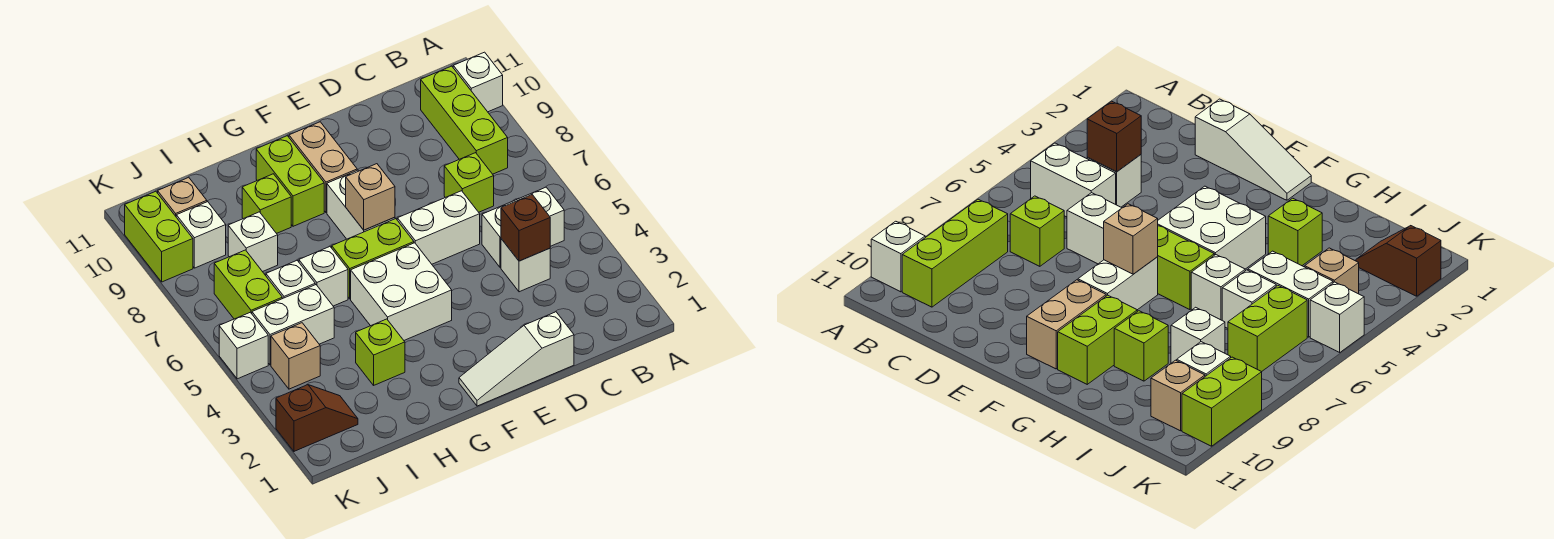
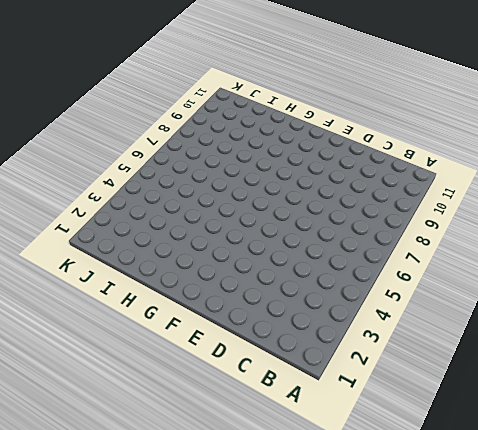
none -> white brick A10 level 1
none -> white brick B5:C5 level 1
none -> lime brick B8:B10 level 1

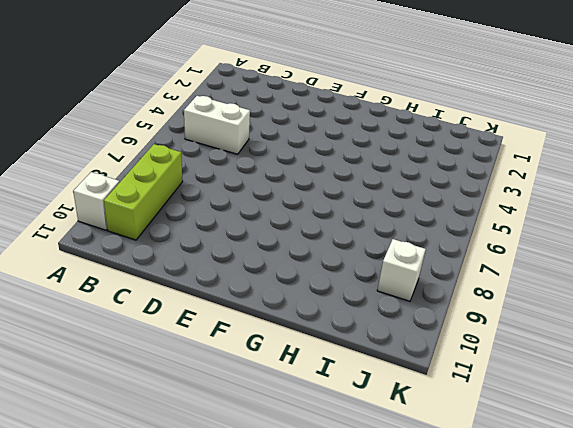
none -> white brick C4 level 1
none -> lime brick C7 level 1
none -> white slope D1:F1 level 1 top D

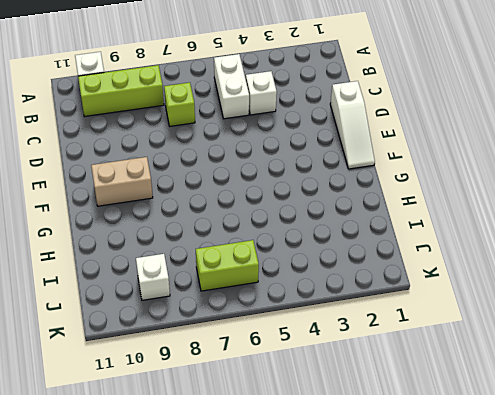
none -> white brick D6:E6 level 1
none -> white brick F4:G5 level 1
none -> lime brick F6:G6 level 1

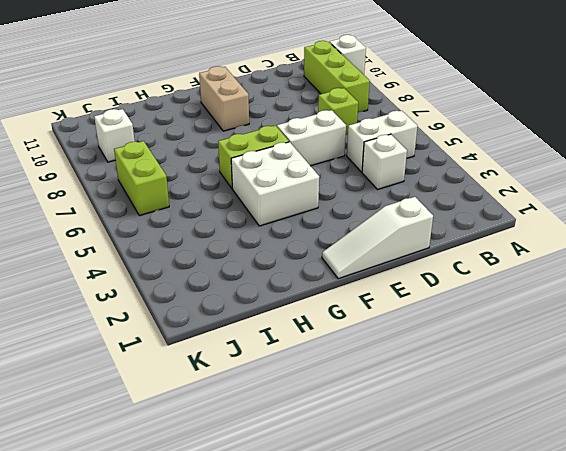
none -> white brick F7:F8 level 1
none -> lime brick G9:G10 level 1
none -> lime brick H3 level 1

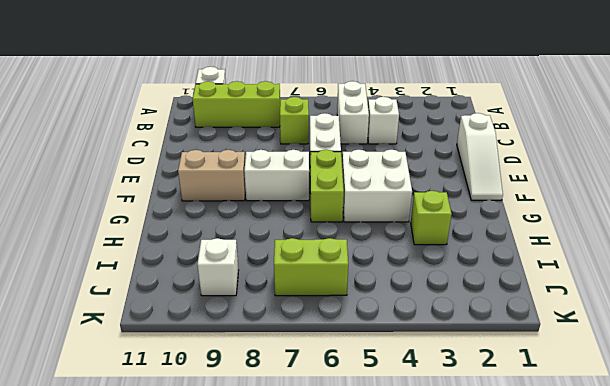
none -> lime brick G9:G10 level 1
none -> white brick H6 level 1
none -> lime brick H9 level 1

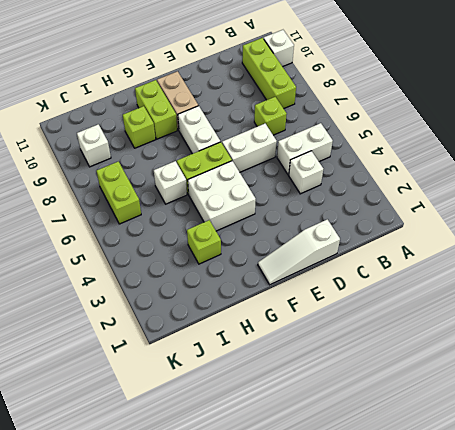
none -> white brick I5:J5 level 1
none -> white brick I6 level 1
none -> white brick I8 level 1

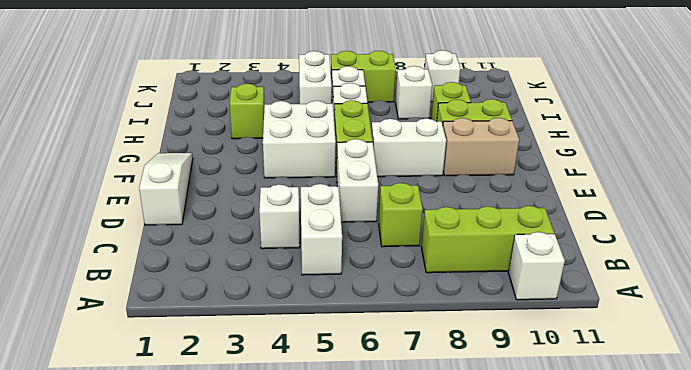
none -> brown slope J2:K2 level 1 top K
none -> tan brick J4 level 1
none -> tan brick J10 level 1

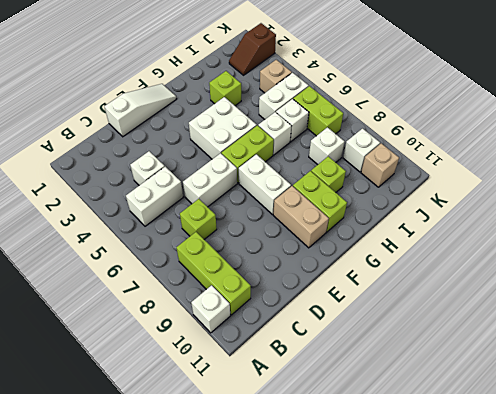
none -> white brick K5 level 1
none -> lime brick K9:K10 level 1
none -> brown brick C4 level 2

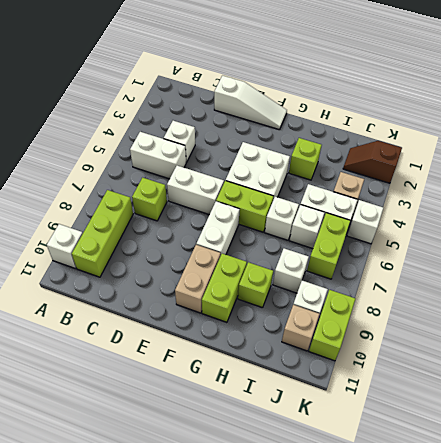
none -> brown brick C4 level 2
none -> tan brick F7 level 2

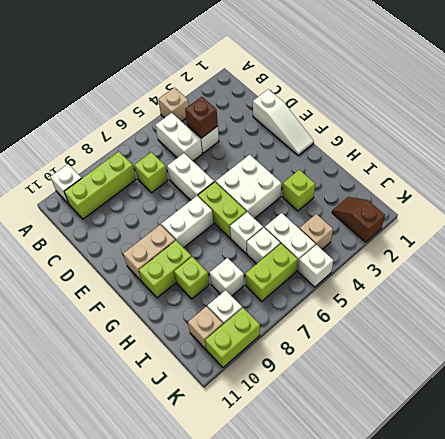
tan brick A4 level 1 -> tan brick F7 level 2

